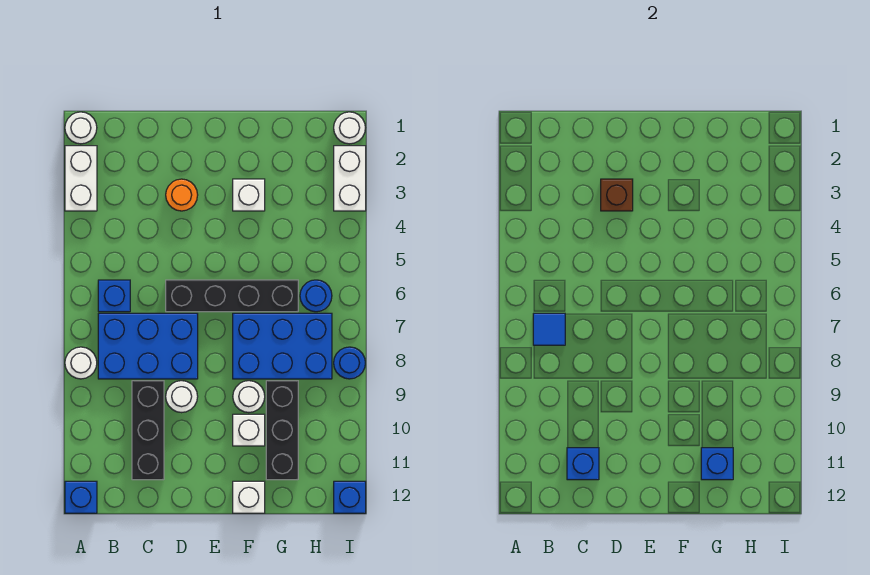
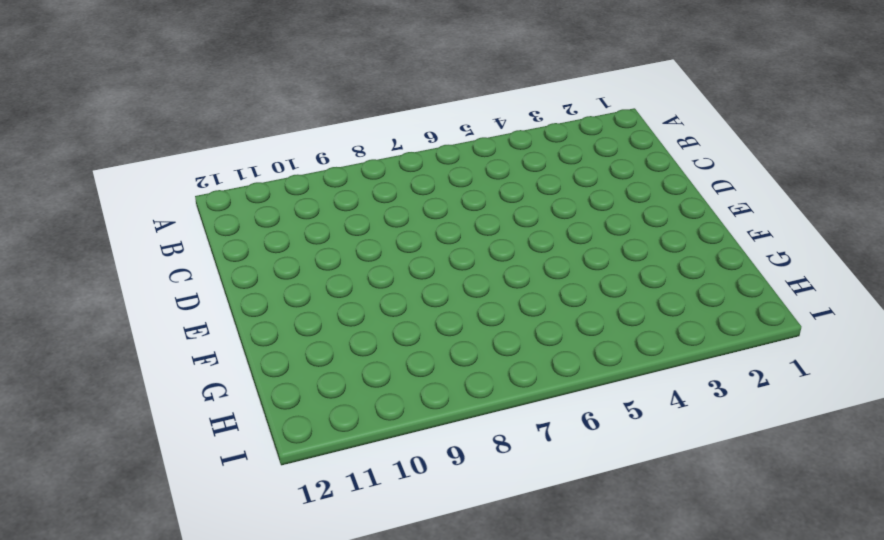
none -> white round brick A1 level 1
none -> white brick A2:A3 level 1
none -> white round brick A8 level 1

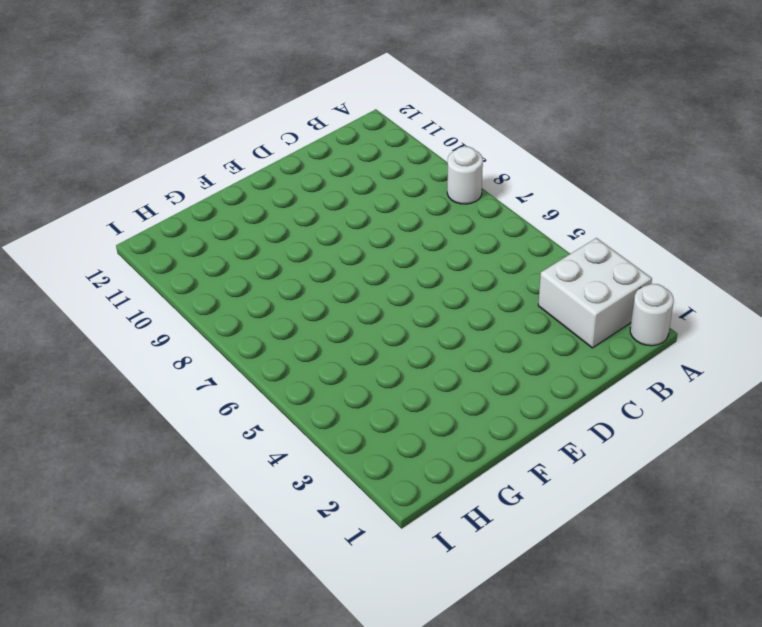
white brick A2:B3 level 1 -> white brick A2:A3 level 1
none -> blue brick A12 level 1
none -> blue brick B6 level 1
none -> blue brick B7:D8 level 1

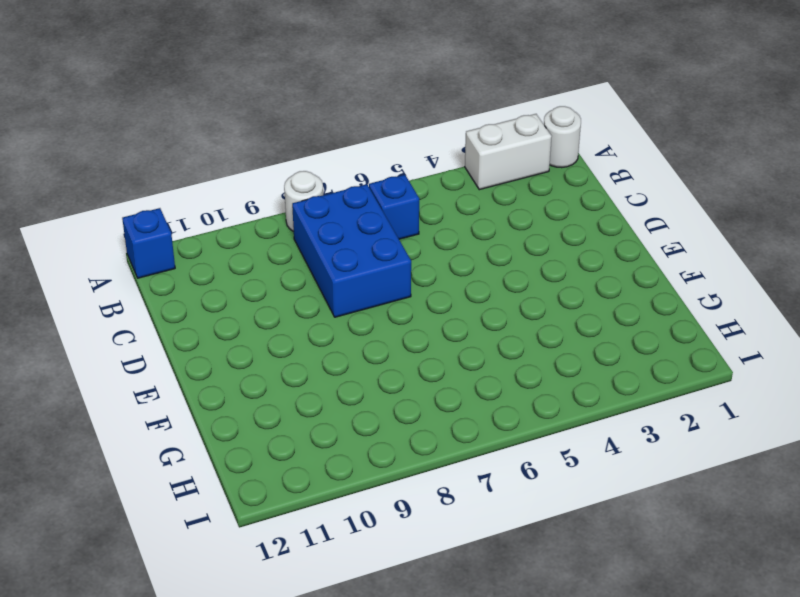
none -> black brick C9:C11 level 1
none -> orange round brick D3 level 1
none -> black brick D6:G6 level 1

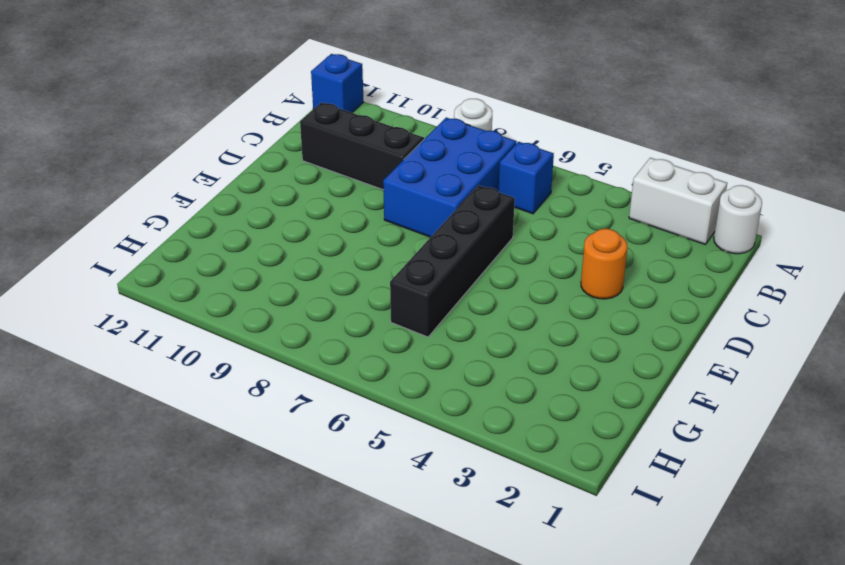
none -> white round brick D9 level 1
none -> white brick F3 level 1
none -> blue brick F7:H8 level 1

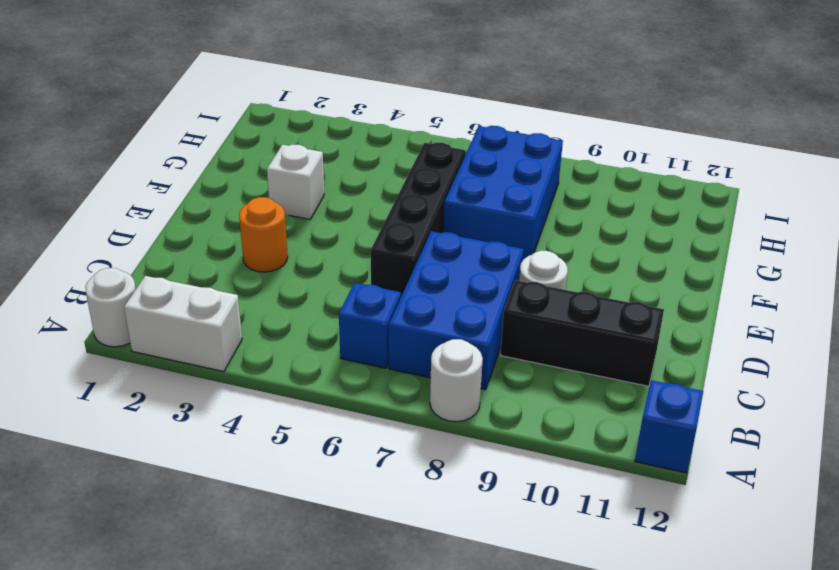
none -> white round brick F9 level 1
none -> white brick F10 level 1
none -> white brick F12 level 1

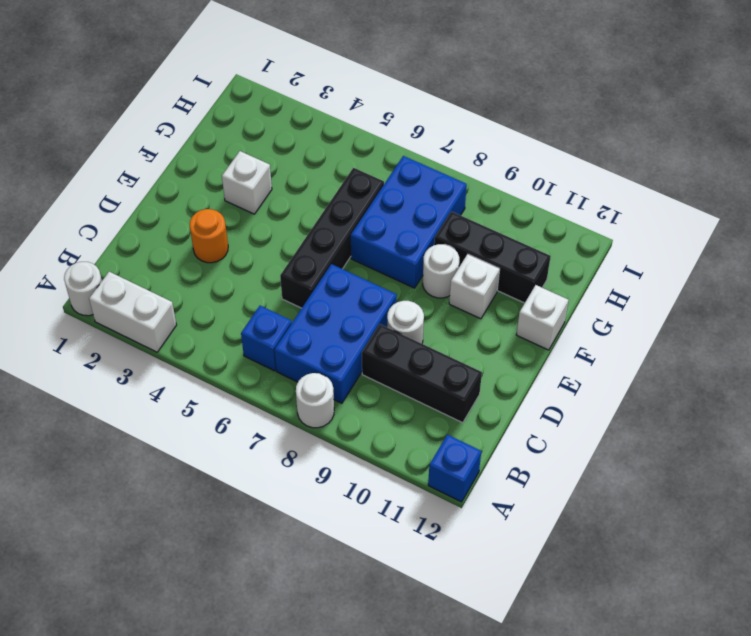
none -> blue round brick H6 level 1
none -> white round brick I1 level 1
none -> white brick I2:I3 level 1

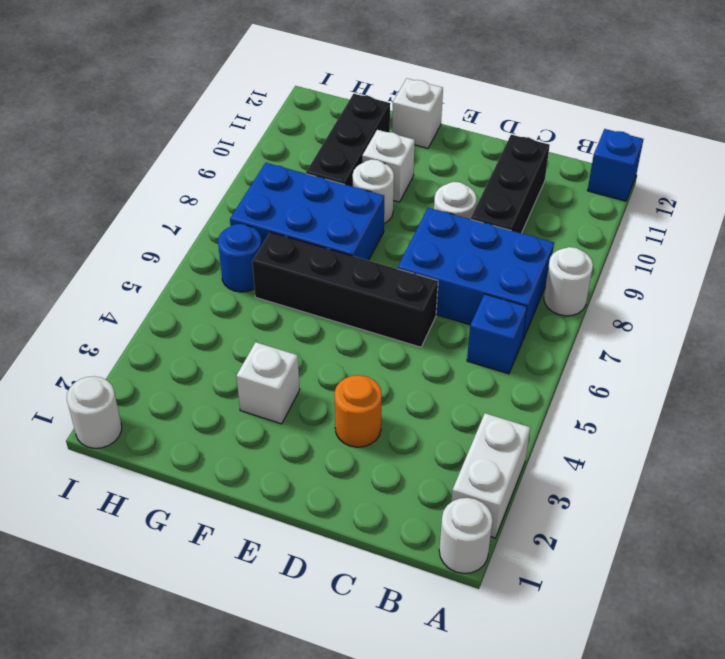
none -> white brick I2:I3 level 1
none -> blue round brick I8 level 1
none -> blue brick I12 level 1

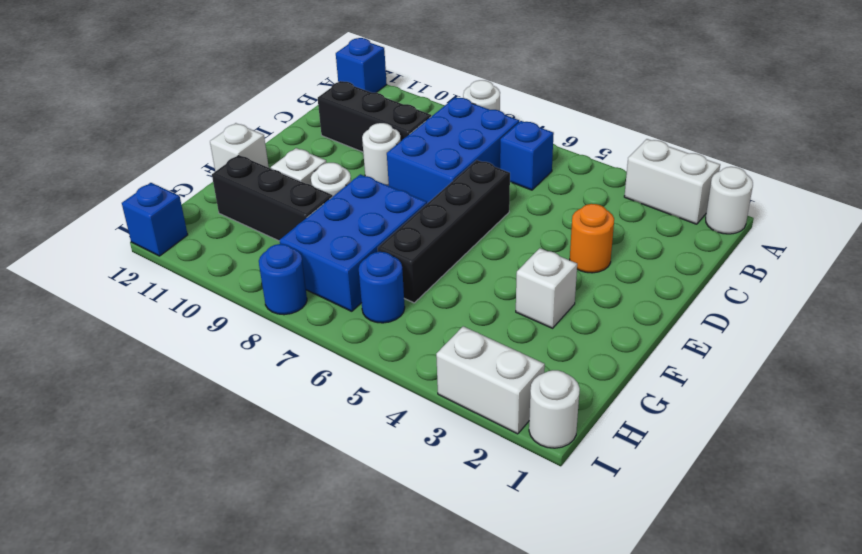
none -> blue tile B7 level 2
none -> blue brick C11 level 2
none -> brown brick D3 level 2

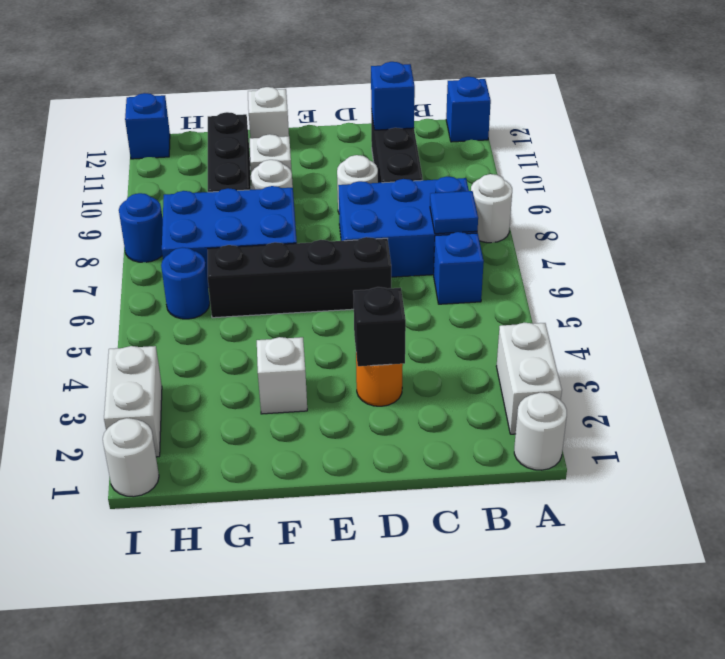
black brick D3 level 2 -> brown brick D3 level 2
none -> blue brick G11 level 2

